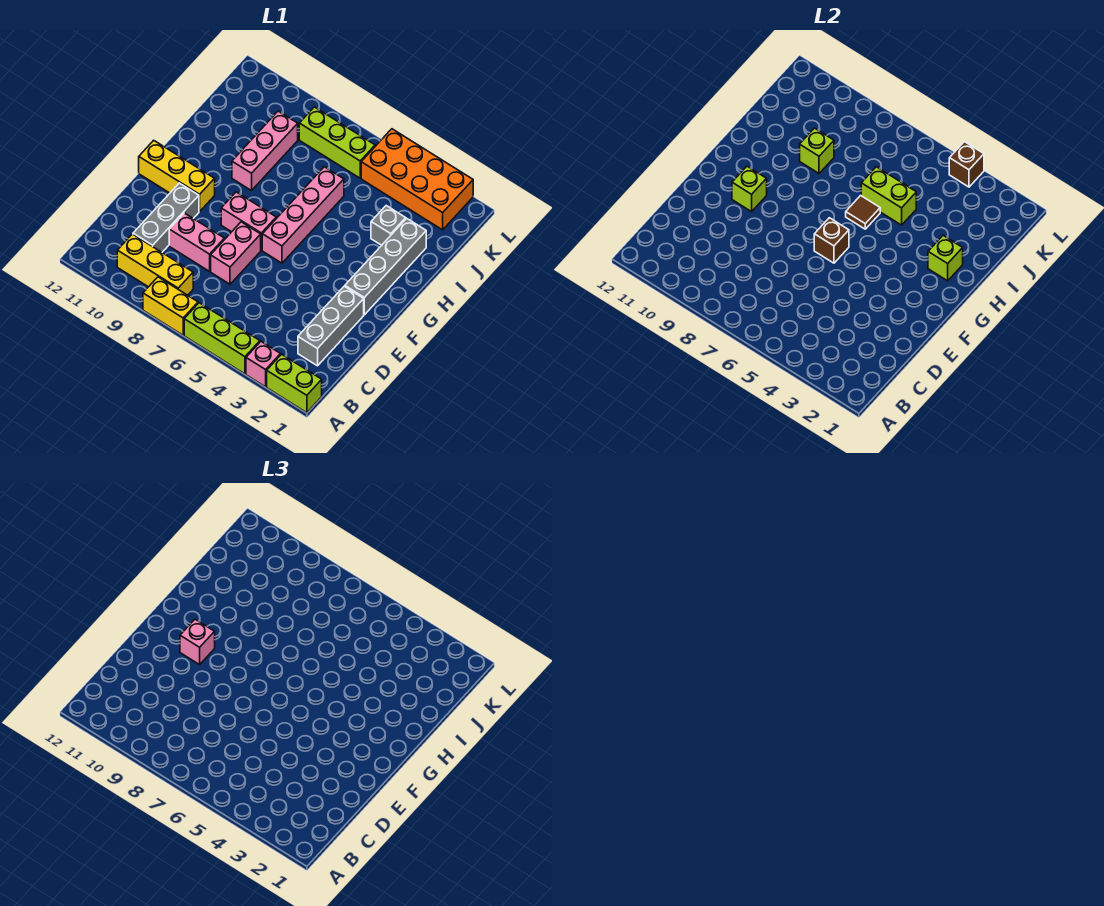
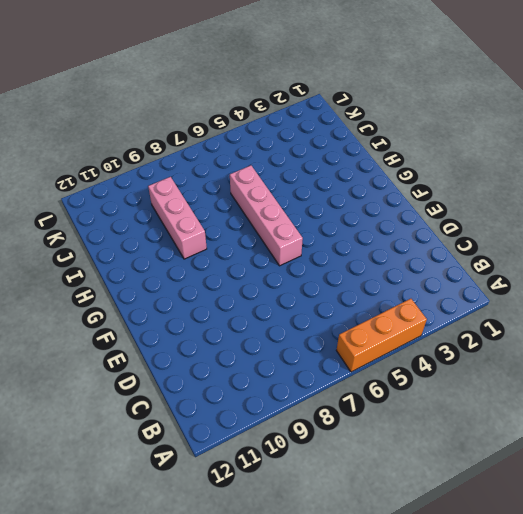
orange brick A4:A6 level 1 -> lime brick A4:A6 level 1
none -> lime brick A1:A2 level 1
none -> pink brick A3 level 1
none -> yellow brick A7:A8 level 1

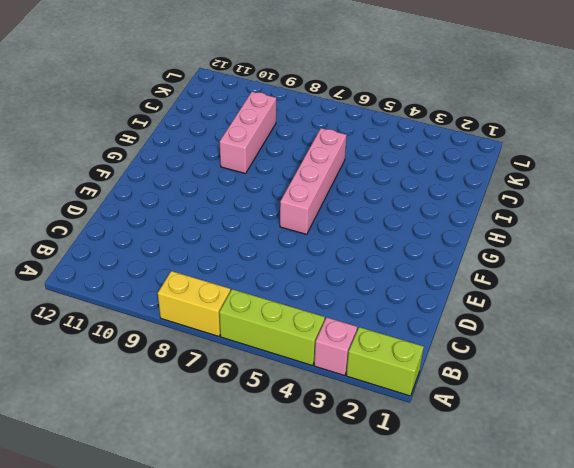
none -> yellow brick B8:B10 level 1
none -> grey brick C2:E2 level 1
none -> grey brick C10:E10 level 1

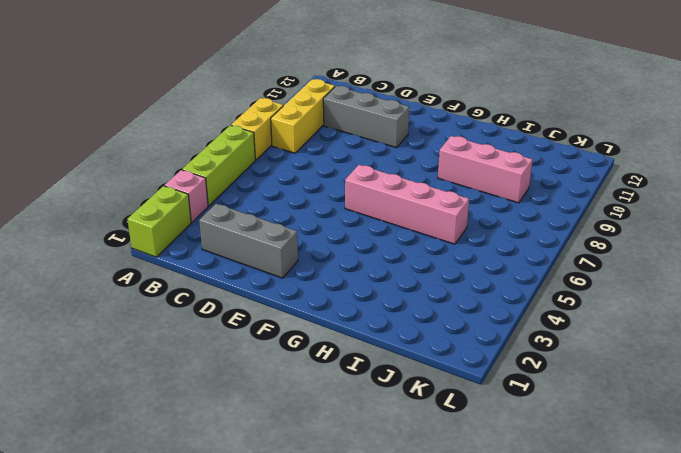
none -> pink brick D7:E7 level 1
none -> pink brick D8:D9 level 1
none -> grey brick F2:I2 level 1

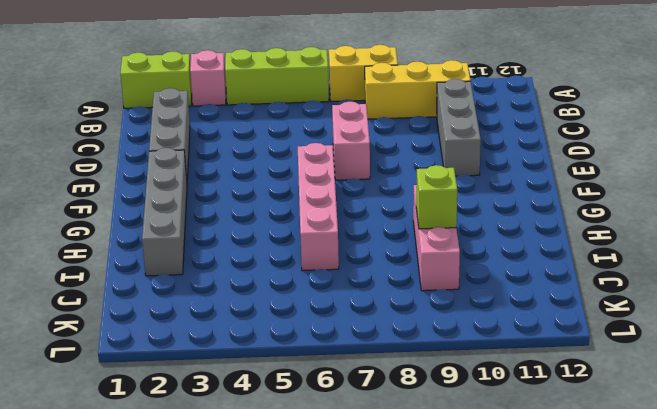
none -> pink brick D8:D9 level 1
none -> pink brick F7:F8 level 1
none -> yellow brick F10:F12 level 1

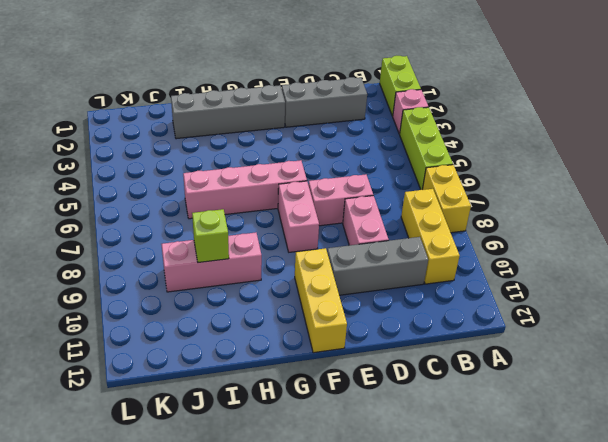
none -> grey brick I3 level 1
none -> orange brick K2:L5 level 1
none -> lime brick K6:K8 level 1

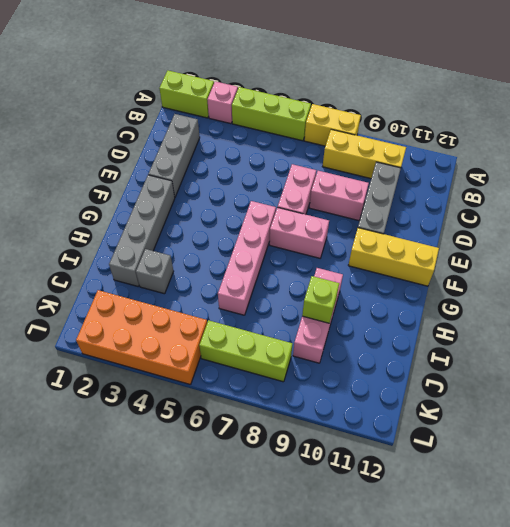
none -> brown brick F6 level 2
none -> lime brick F10 level 2
none -> lime brick H2 level 2

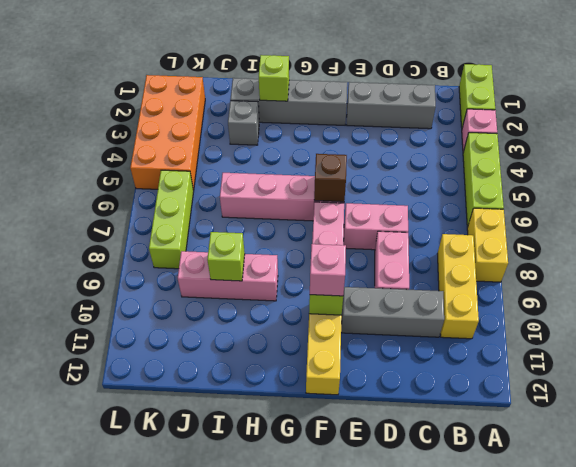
none -> brown tile H6 level 2
none -> lime brick I5:I6 level 2
none -> brown brick L4 level 2

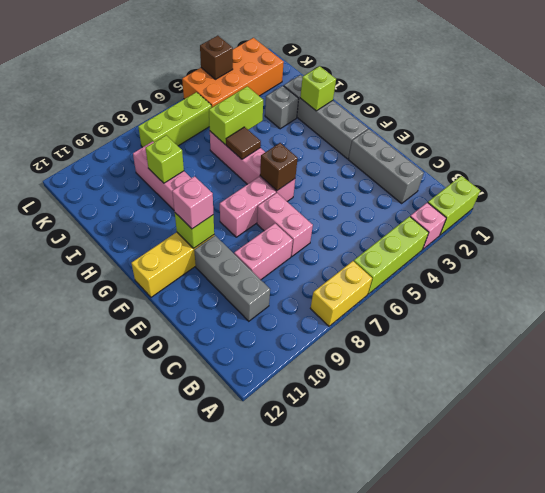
none -> yellow brick B8:B10 level 1

